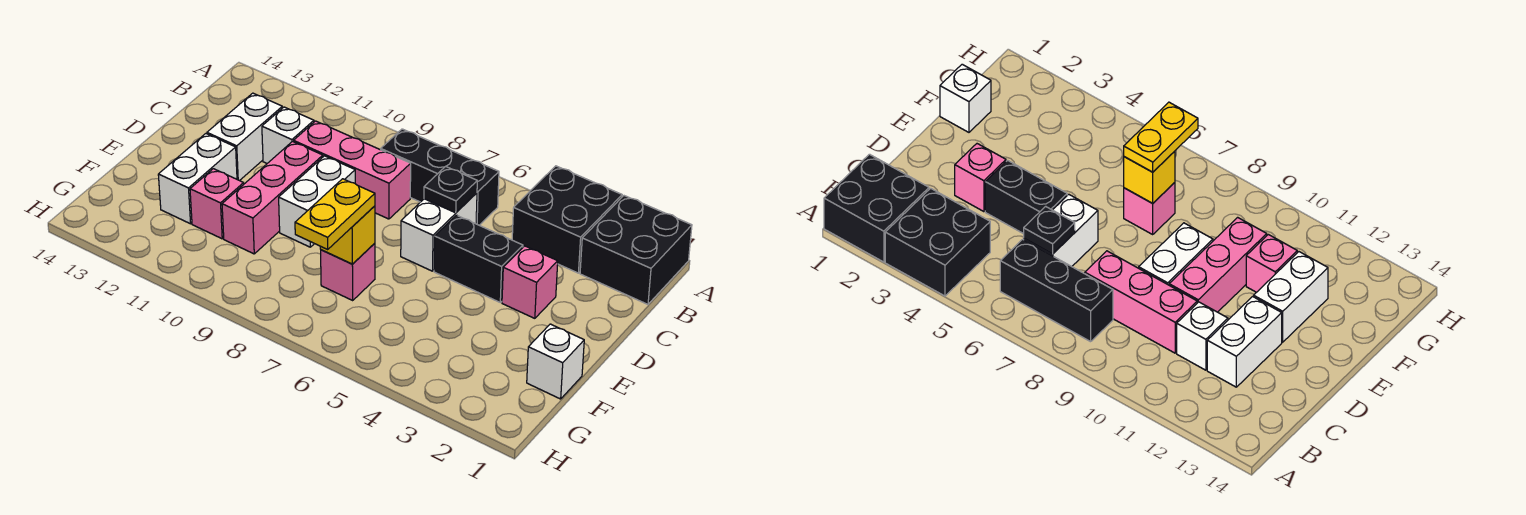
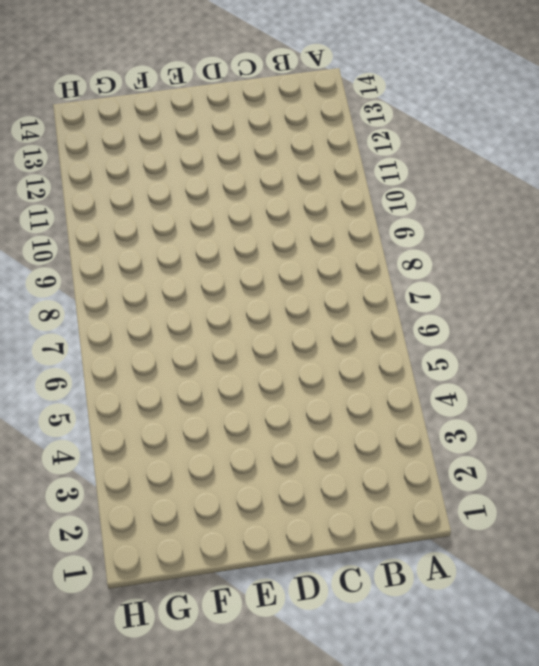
none -> black brick A1:B2 level 1
none -> black brick A3:B4 level 1
none -> black brick B6:B8 level 1

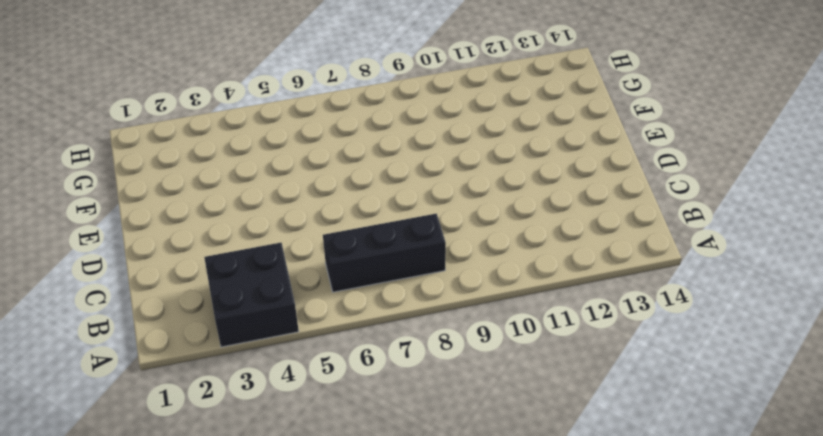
none -> black brick A1:B2 level 1
none -> white brick C6:D6 level 1
none -> pink brick C8:C10 level 1

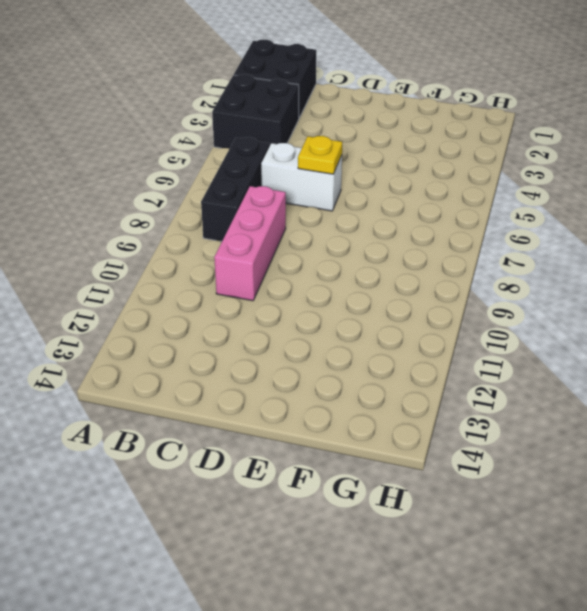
yellow plate D6 level 2 -> none
none -> white brick C11 level 1
none -> white brick C12:D12 level 1
none -> pink brick D3 level 1

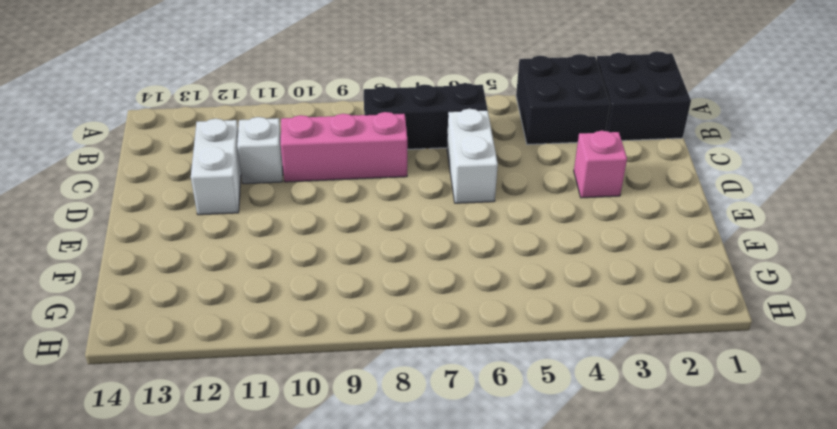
none -> black brick D4:D5 level 1
none -> white brick D9:E9 level 1
none -> pink brick D10:F10 level 1

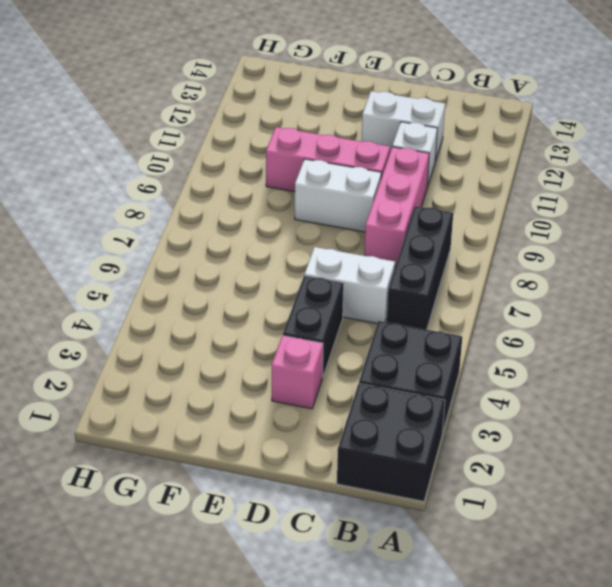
none -> white brick E12:F12 level 1
none -> white brick F1 level 1
none -> pink brick F7 level 1

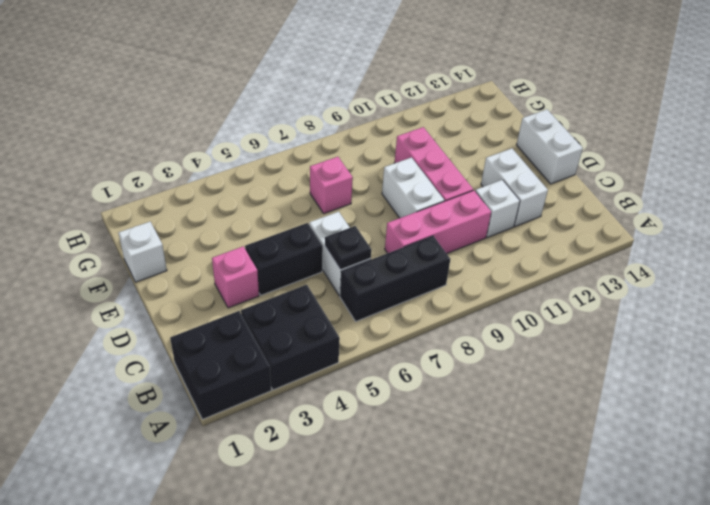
white brick D14:E14 level 1 -> white brick E12:F12 level 1
none -> pink brick F11 level 1
none -> yellow brick F7 level 2
none -> yellow plate F7:G7 level 3

